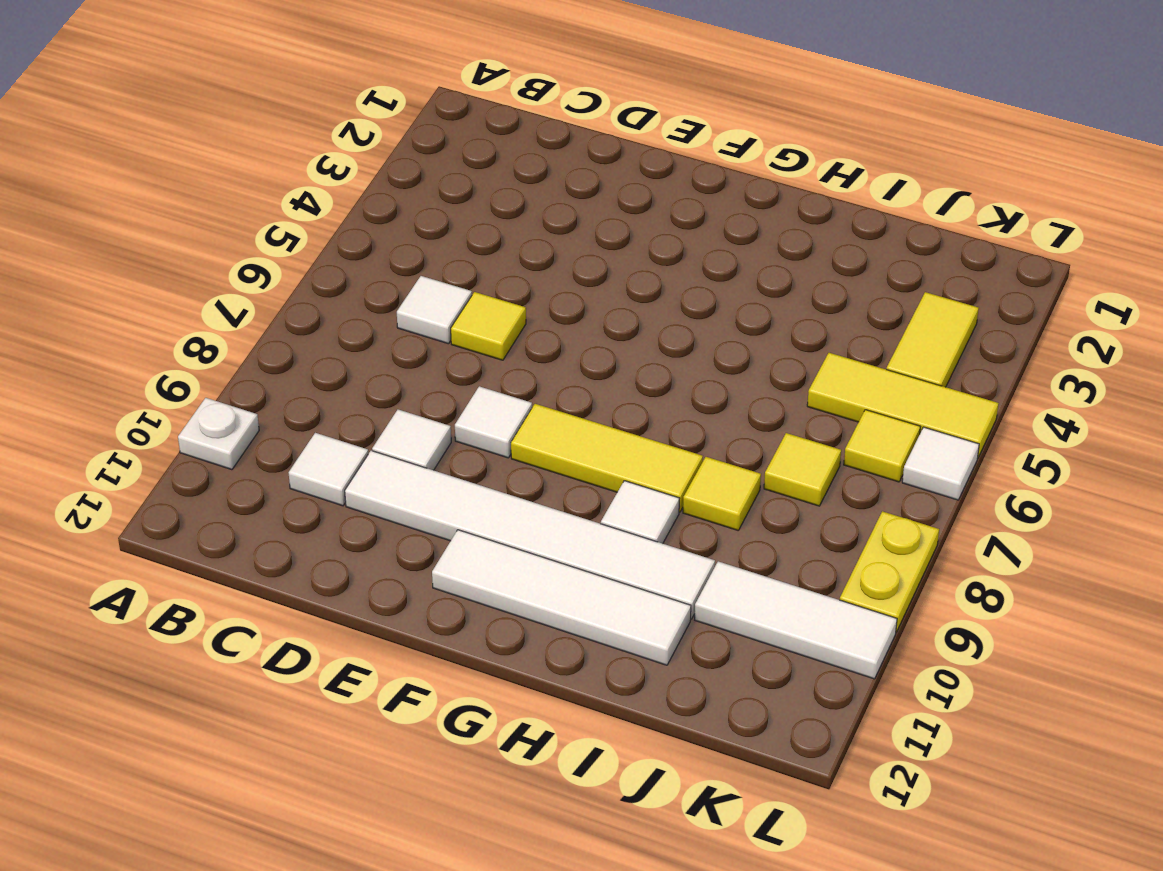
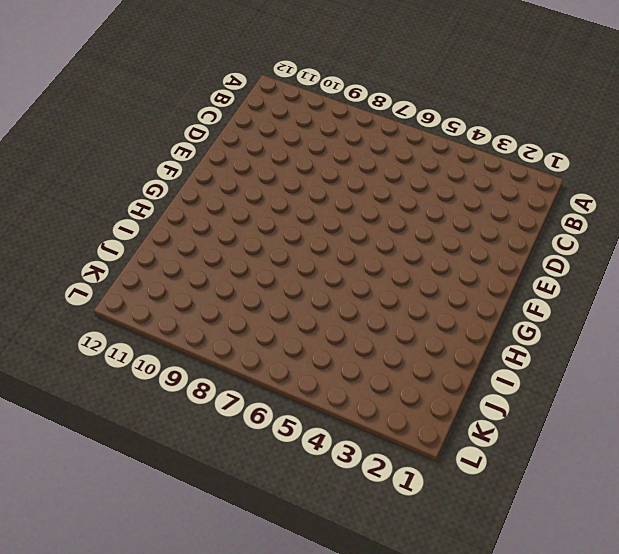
none -> white plate A10 level 1
none -> white tile C6 level 1
none -> white tile C10 level 1

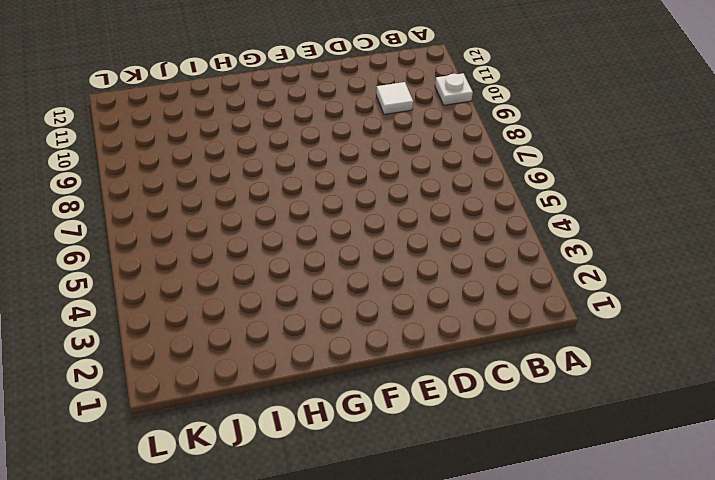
none -> white tile C6 level 1
none -> yellow tile D6 level 1
none -> white tile D9 level 1

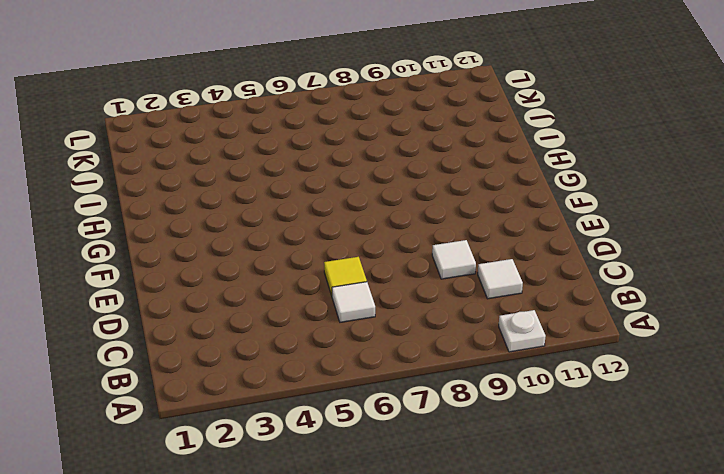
none -> white tile D10:I10 level 1
none -> white tile E8 level 1
none -> yellow tile F8:H8 level 1

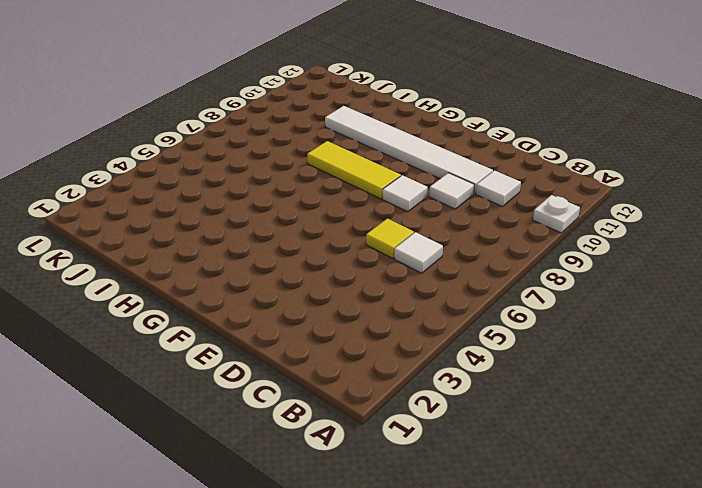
none -> white tile F11:I11 level 1
none -> white tile H9 level 1
none -> yellow tile I8 level 1

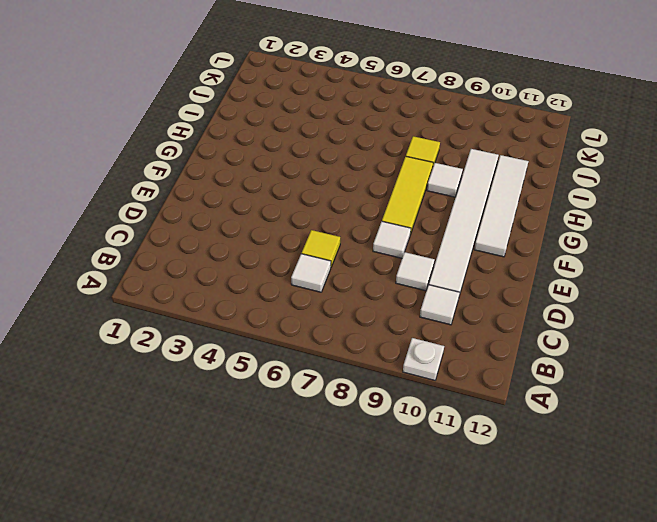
none -> yellow tile J5:L5 level 1
none -> yellow tile J7 level 1
none -> white tile J10:L10 level 1

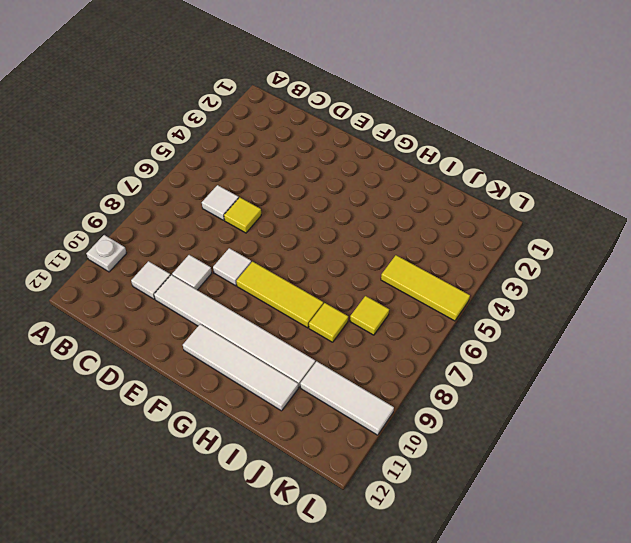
none -> white tile H9 level 1
none -> yellow tile K3:K4 level 1
none -> yellow tile K6 level 1

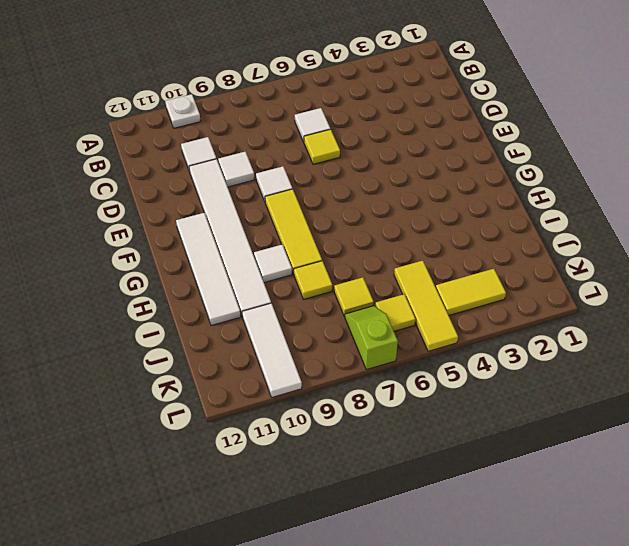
lime slope K7:L7 level 1 top L -> none
none -> white tile L6 level 1
none -> yellow plate L8:L9 level 1

